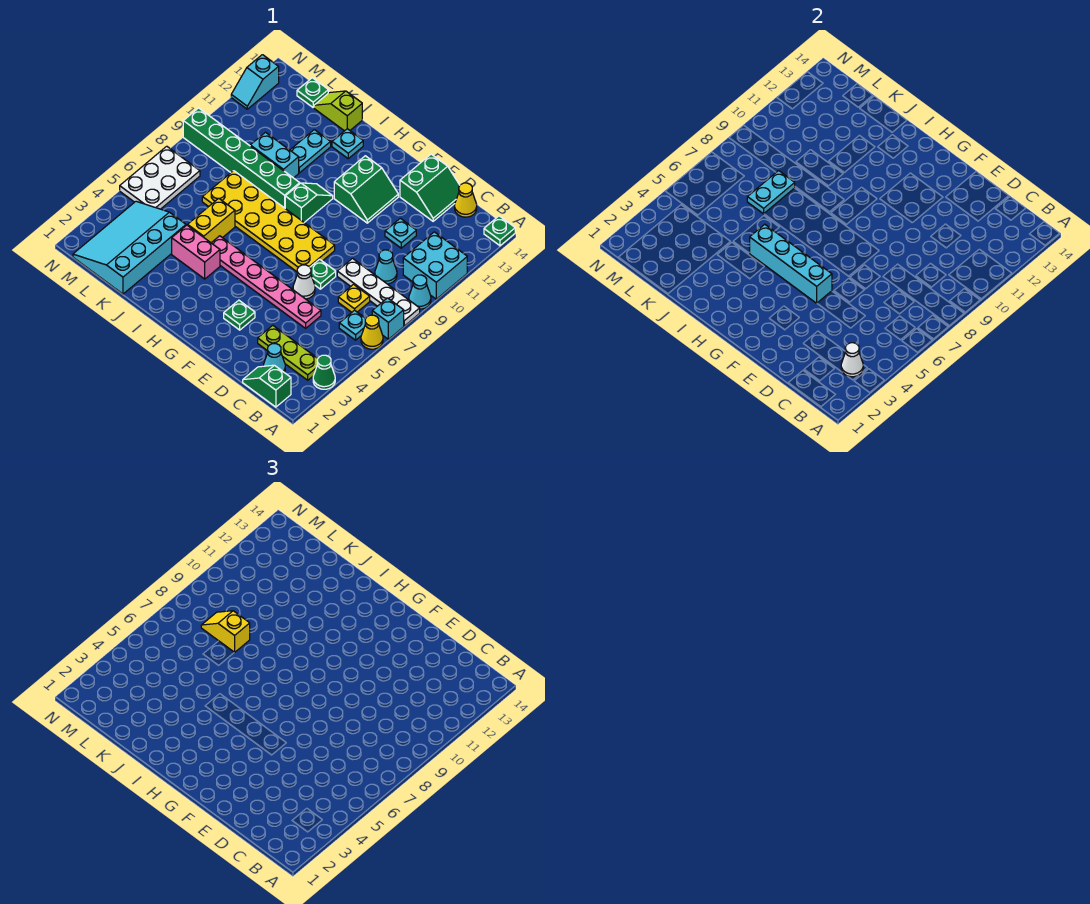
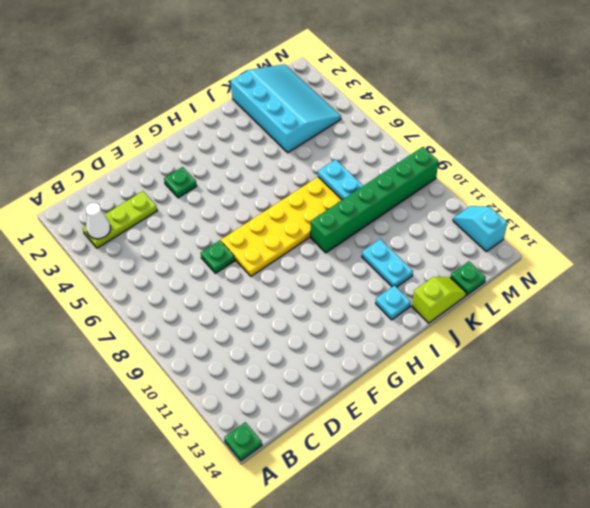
none -> green cone A3 level 1
none -> yellow cone A6 level 1
none -> cyan brick A7 level 1
none -> white plate A8:D8 level 1

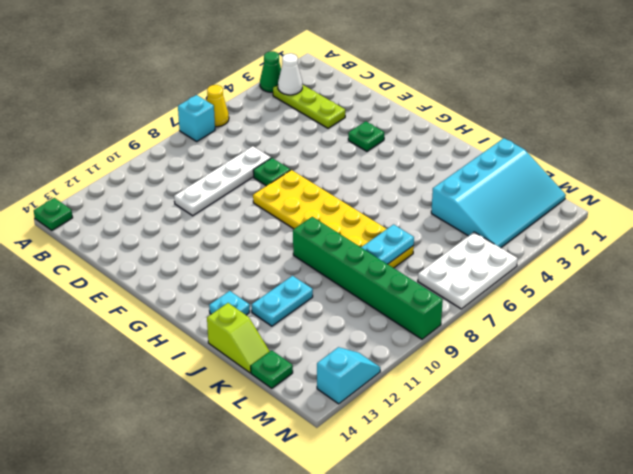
white plate D7:D10 level 1 -> white plate A8:D8 level 1
none -> cyan cone A9 level 1
none -> cyan brick A10:B11 level 1
none -> green slope B1:C1 level 1 top B
none -> cyan plate B6 level 1

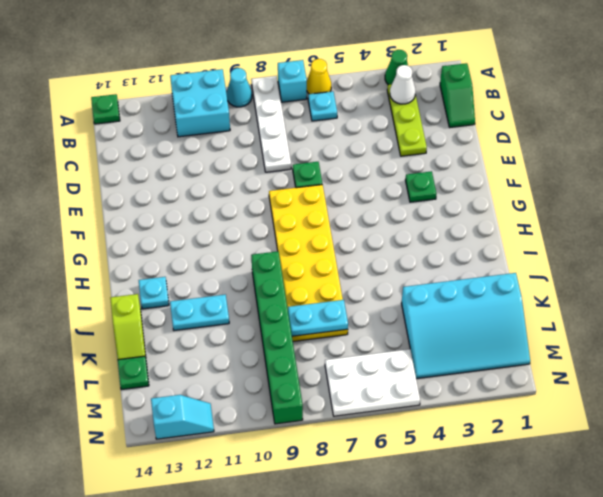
none -> cyan cone C2 level 1
none -> yellow plate C7 level 1
none -> cyan cone C9 level 1
none -> yellow cone C14 level 1

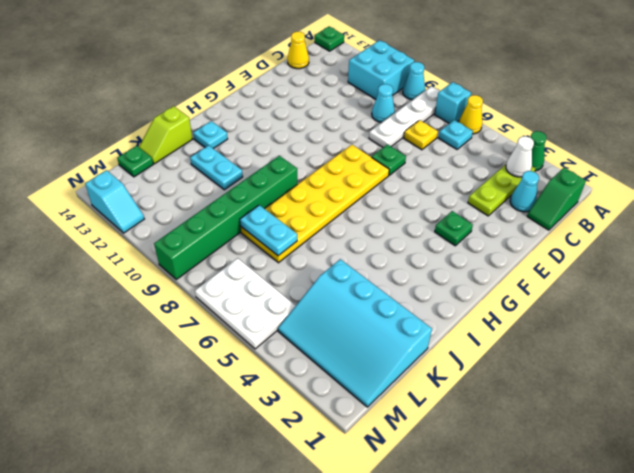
none -> pink plate D5:I5 level 1
none -> cyan plate D11 level 1
none -> green slope D13:E14 level 1 top E
none -> white cone E6 level 1

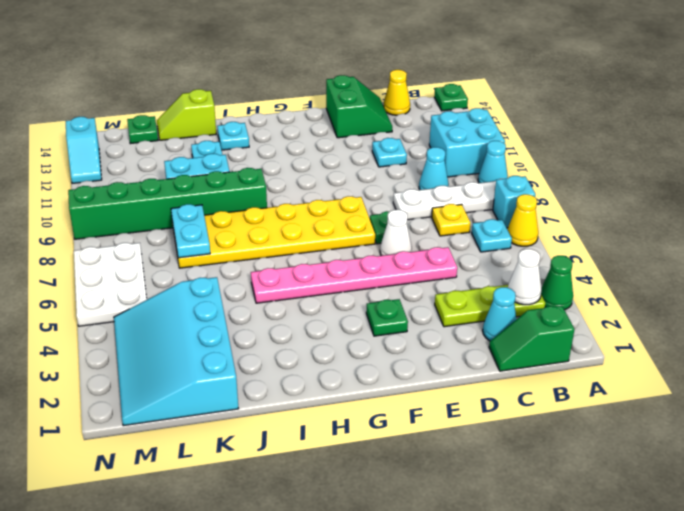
none -> green slope F11:G12 level 1 top G
none -> green slope H9:H10 level 1 top 9
none -> pink brick I4:J4 level 1
none -> yellow brick J5:J6 level 1

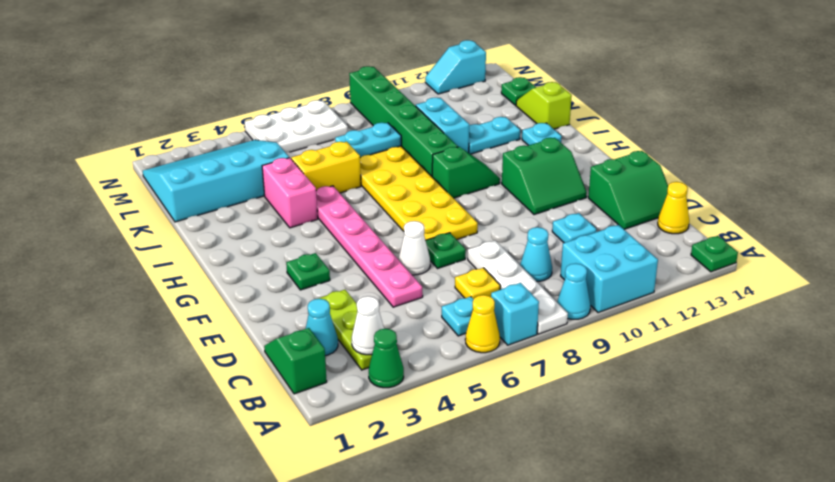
none -> cyan brick F5:I5 level 2
none -> yellow slope K8:L8 level 3 top K

